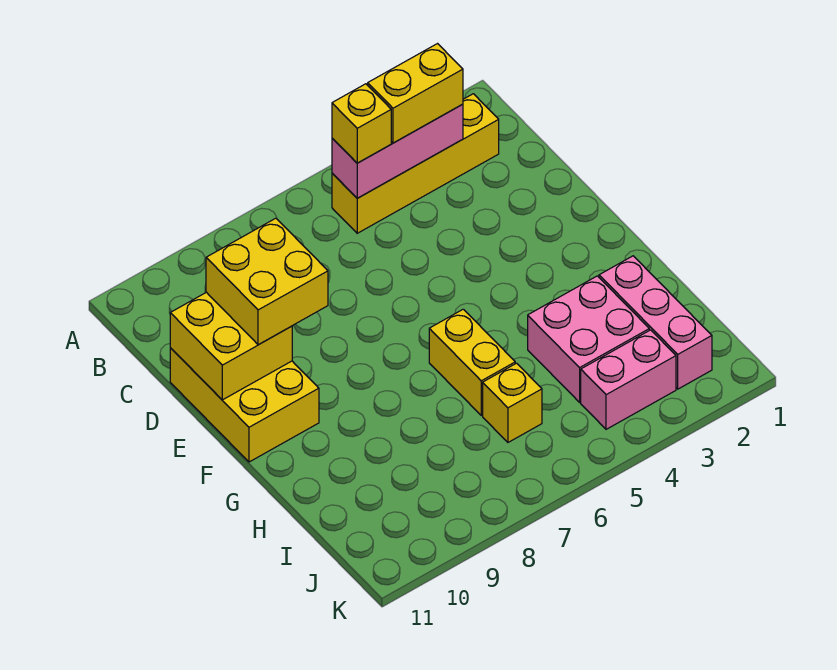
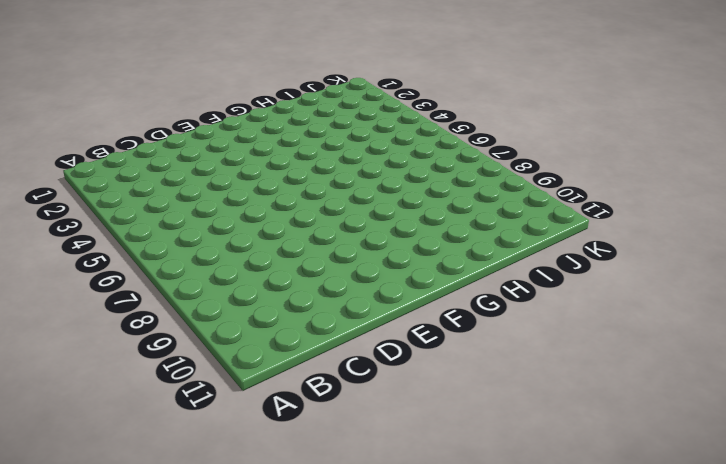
none -> yellow brick B2:B5 level 1
none -> yellow brick D10:F11 level 1
none -> yellow brick G6:H6 level 1

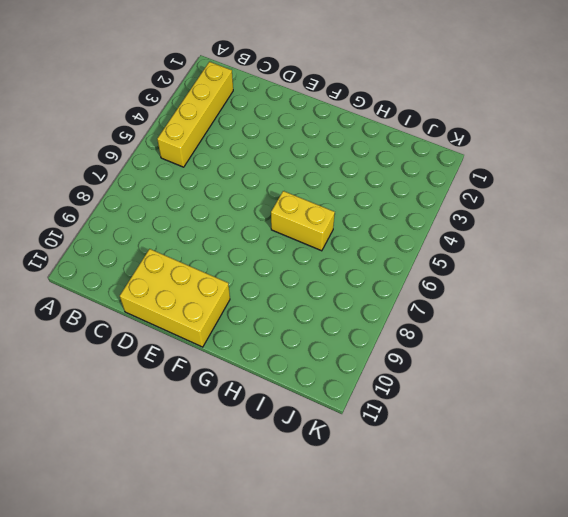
none -> pink brick H2:J2 level 1
none -> pink brick H3:I4 level 1
none -> yellow brick I6 level 1

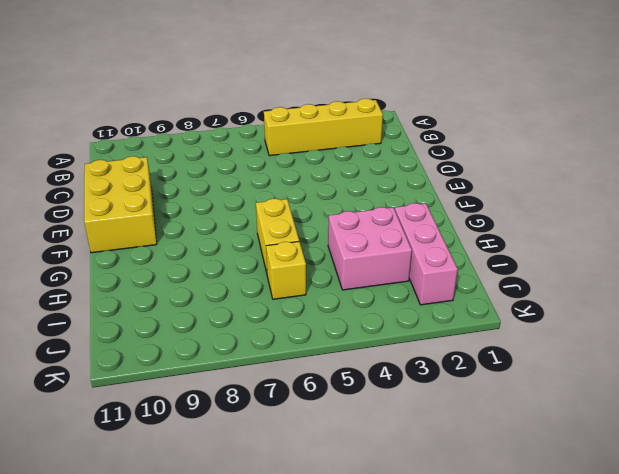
none -> pink brick J3:J4 level 1
none -> pink brick B3:B5 level 2
none -> yellow brick D10:E11 level 2

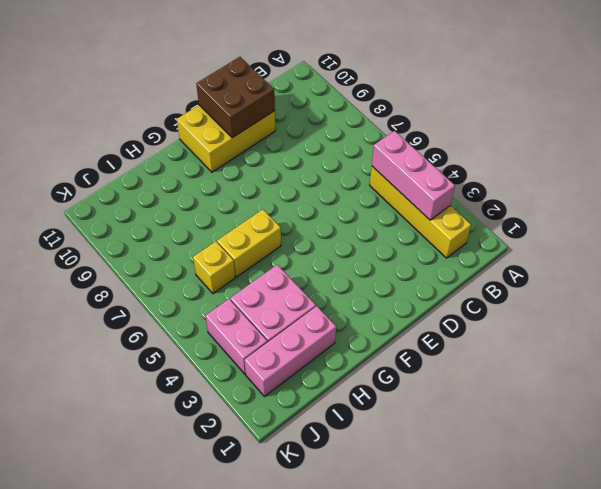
brown brick D10:E11 level 2 -> yellow brick D10:E11 level 2
none -> yellow brick B3:B4 level 3
none -> yellow brick B5 level 3
none -> yellow brick D9:E10 level 3

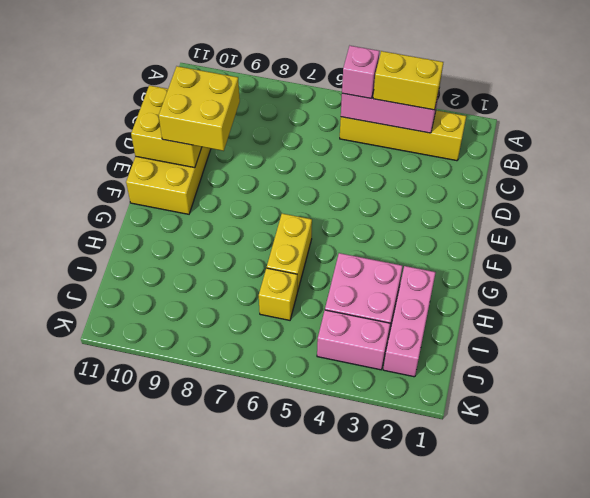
pink brick B5 level 3 -> yellow brick B5 level 3

